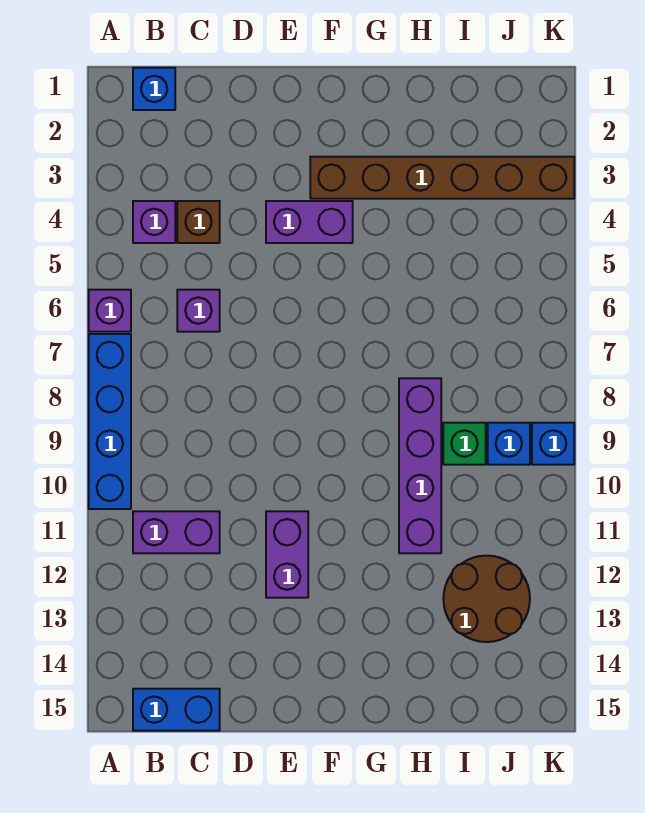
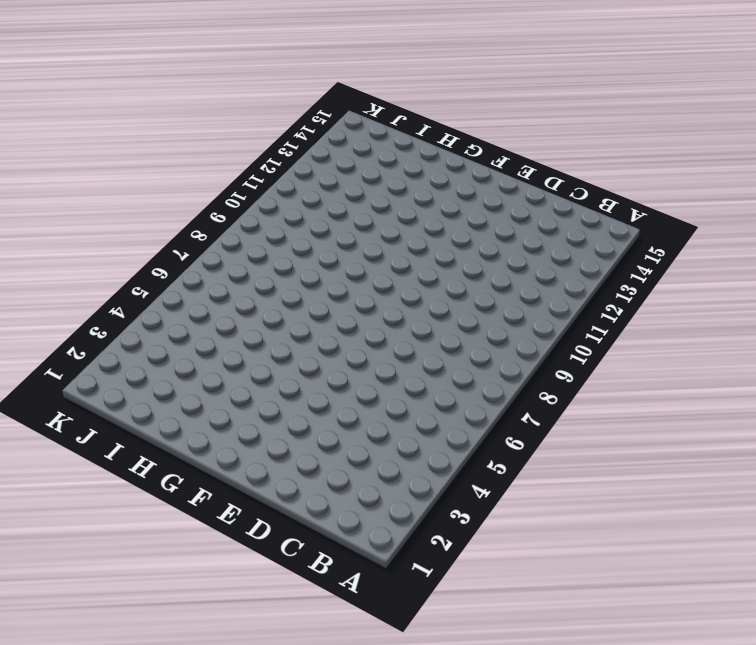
none -> purple brick A6 level 1
none -> blue brick A7:A10 level 1
none -> blue brick B1 level 1

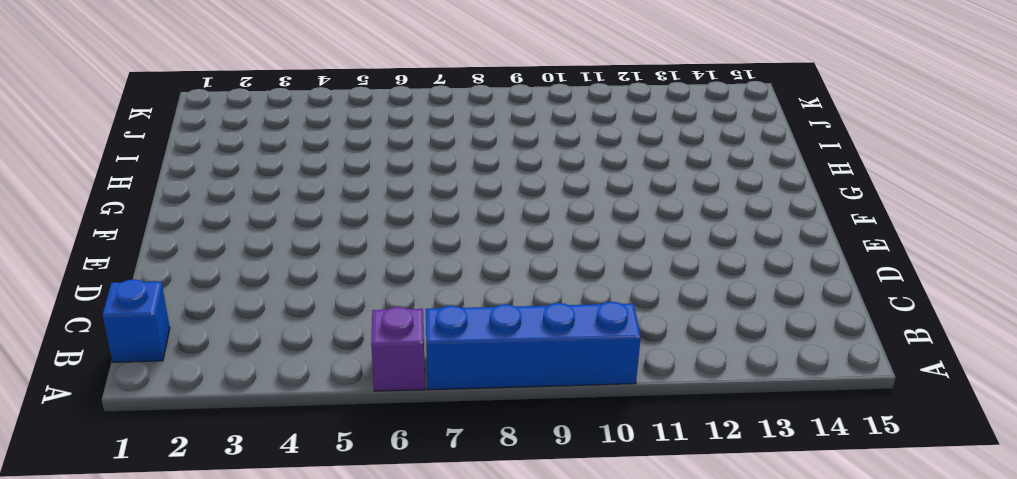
none -> purple brick B4 level 1
none -> purple brick B11:C11 level 1
none -> blue brick B15:C15 level 1

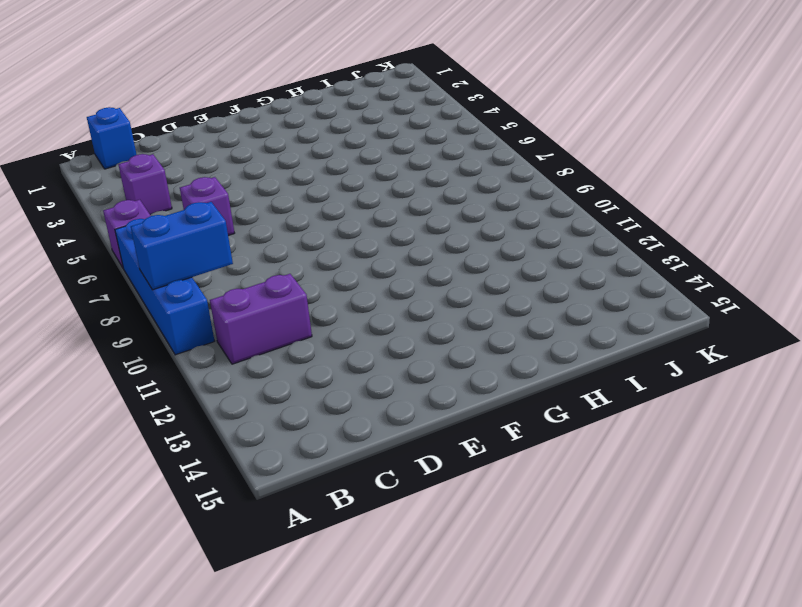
blue brick A9:B9 level 2 -> blue brick B15:C15 level 1
none -> brown brick C4 level 1
none -> purple brick E4:F4 level 1
none -> purple brick E11:E12 level 1

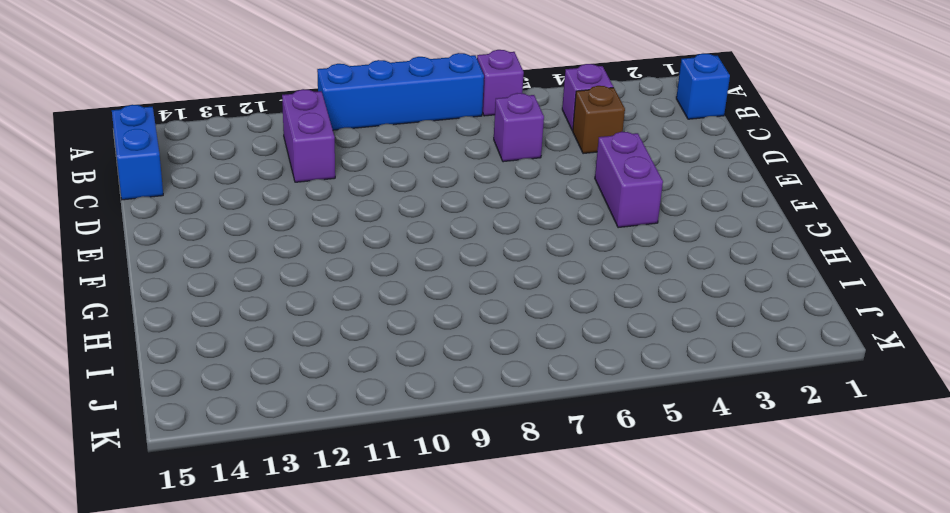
none -> purple brick E11:E12 level 1
none -> brown brick F3:K3 level 1
none -> purple brick H8:H11 level 1

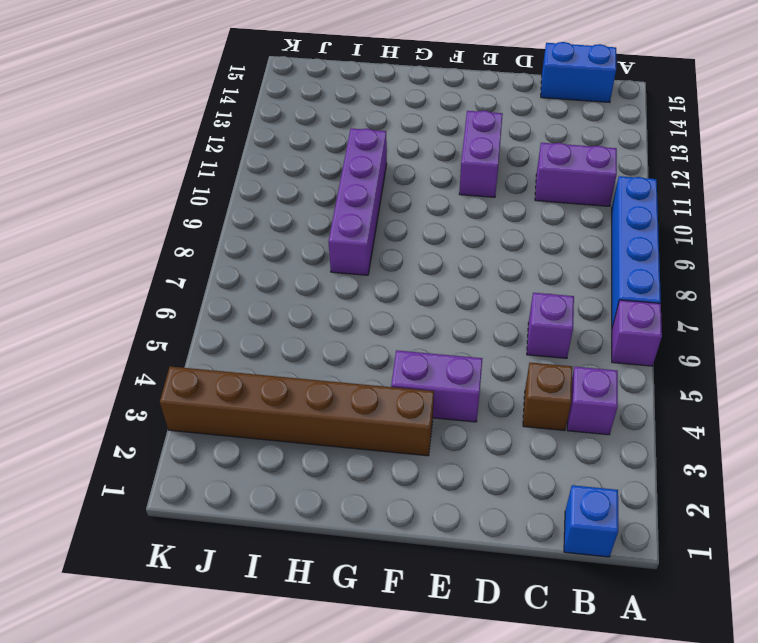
none -> green brick I9 level 1
none -> brown round brick I12:J13 level 1
none -> blue brick J9 level 1

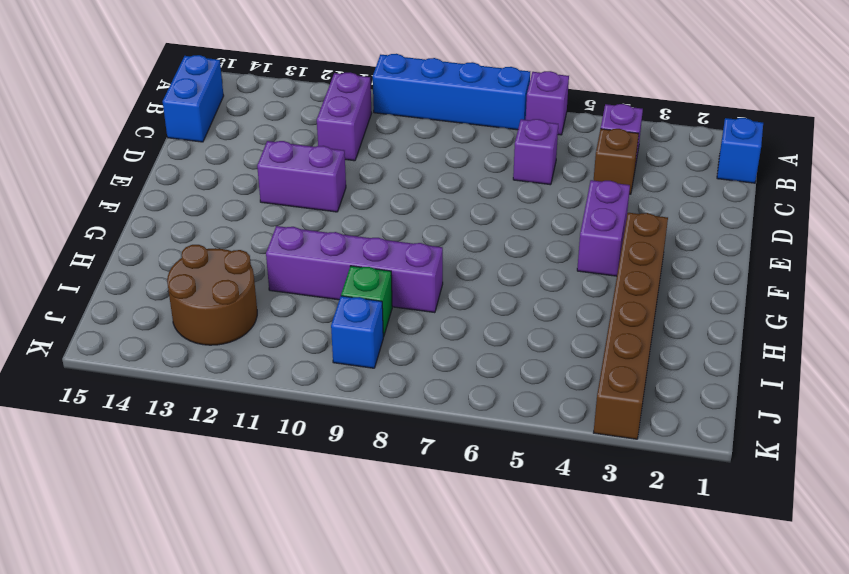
none -> blue brick K9 level 1

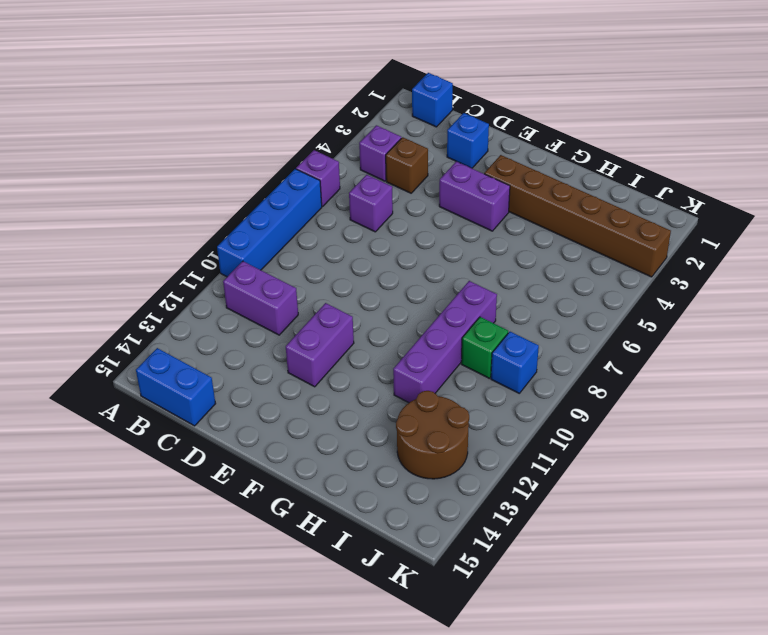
blue brick D2 level 1 -> blue brick K9 level 1

